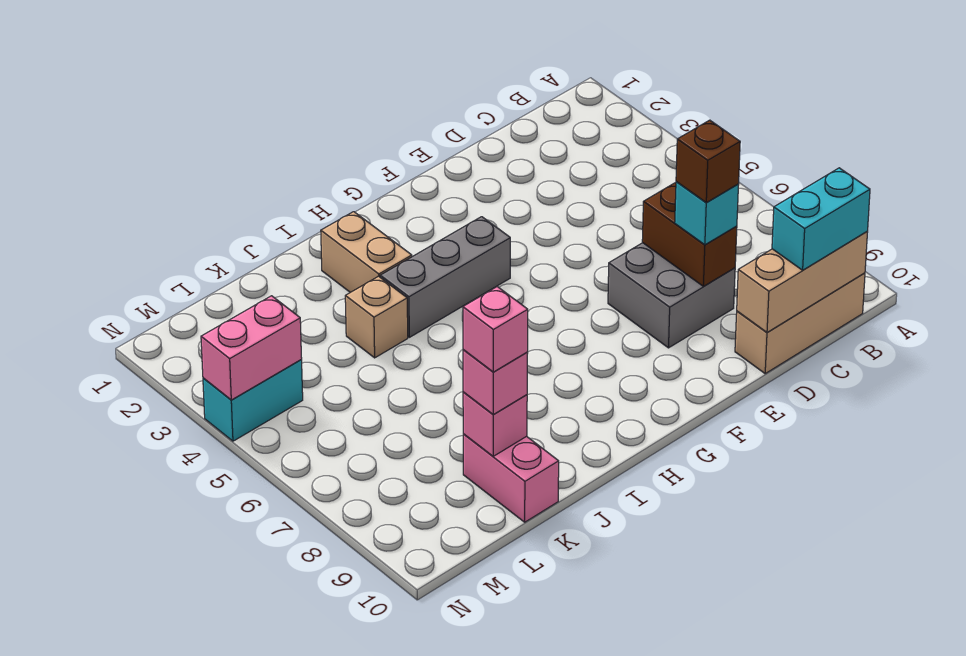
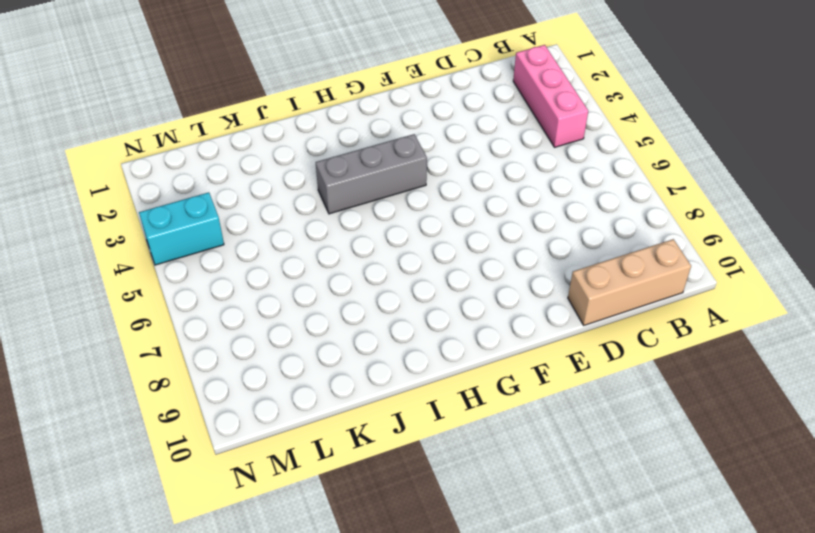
pink brick B2:B4 level 1 -> none
none -> grey brick D7:E8 level 1
none -> tan brick I2:I3 level 1
none -> tan brick J4 level 1

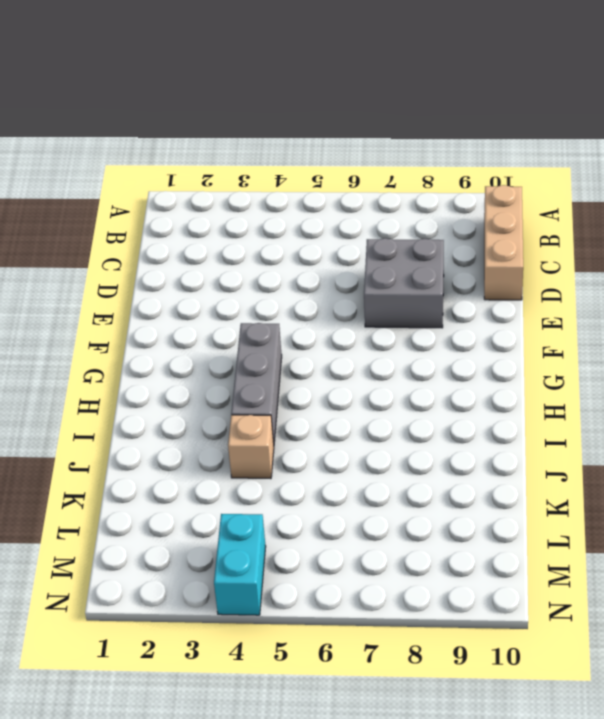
none -> tan brick I2:I3 level 1
none -> pink brick K9:K10 level 1
none -> tan brick B10:D10 level 2

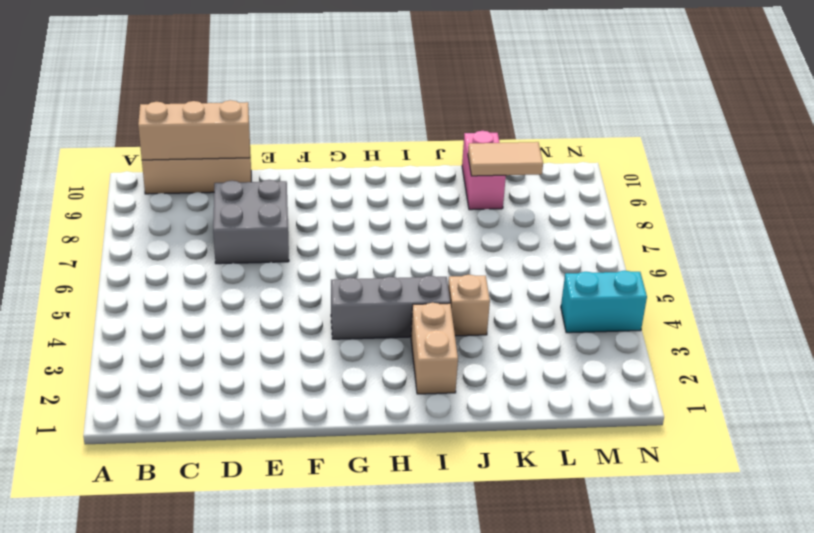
tan tile K9:L9 level 2 -> pink brick K9 level 2
none -> brown brick D7:D8 level 2
none -> pink brick M4:N4 level 2
none -> cyan brick B10:C10 level 3

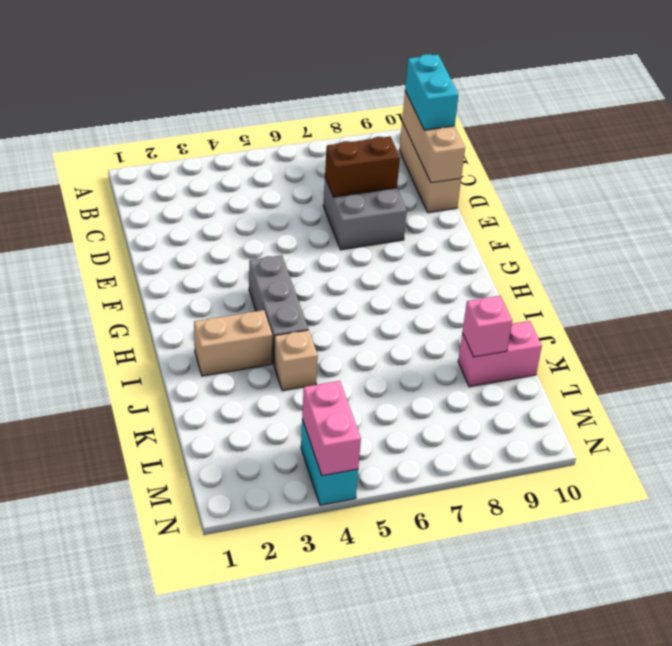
none -> cyan brick D8 level 3
none -> pink brick K9 level 3
none -> brown brick D8 level 4

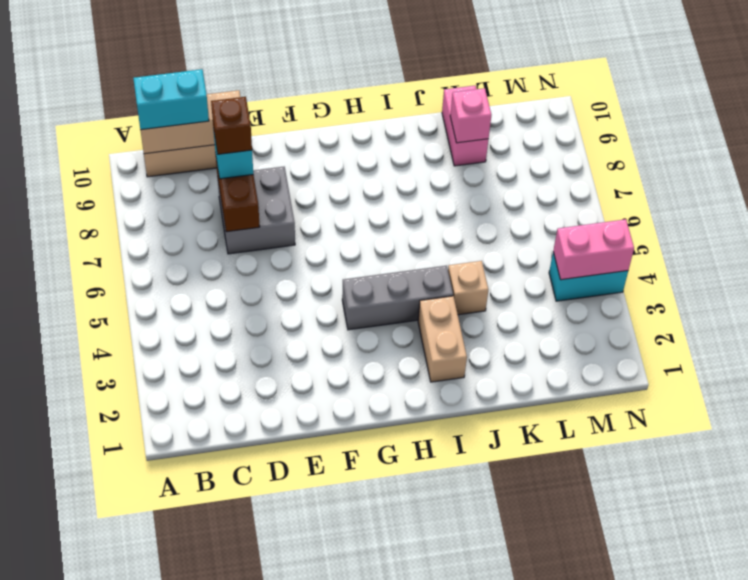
none -> pink brick K9 level 3
none -> pink brick K9 level 4

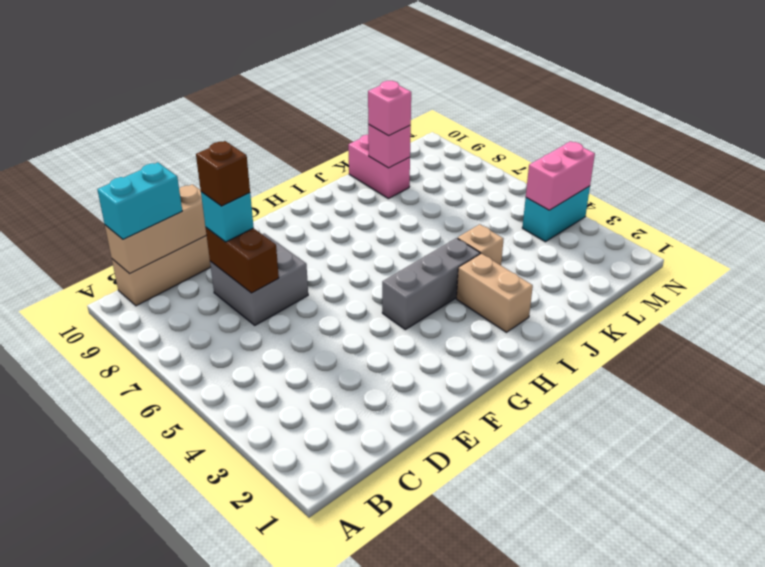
none -> pink brick K9 level 4

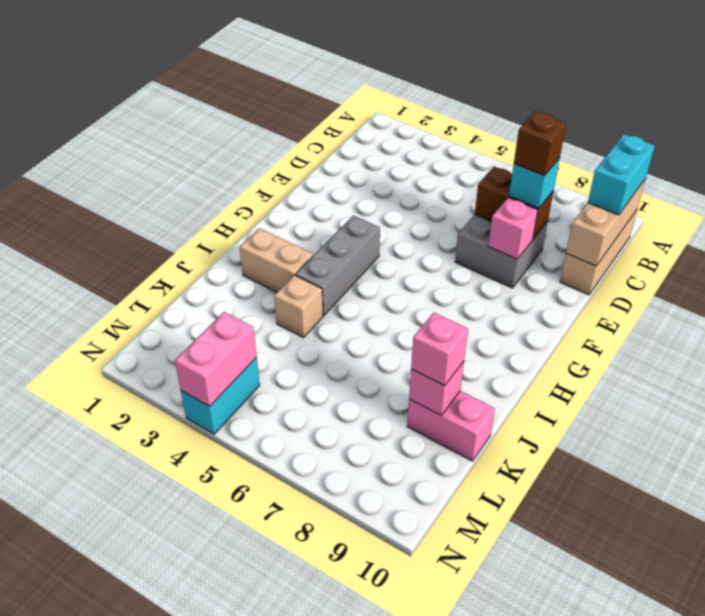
pink brick E8 level 2 -> pink brick K9 level 4

